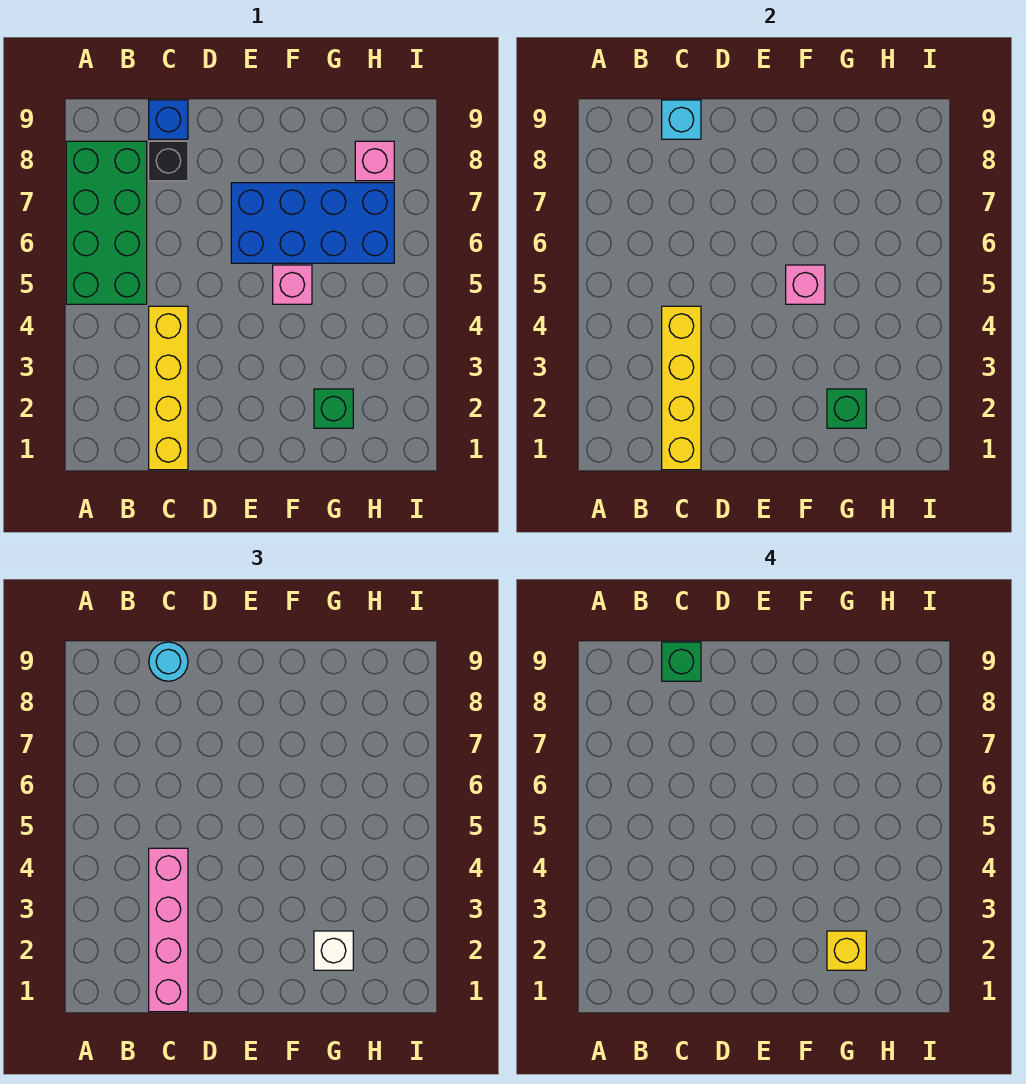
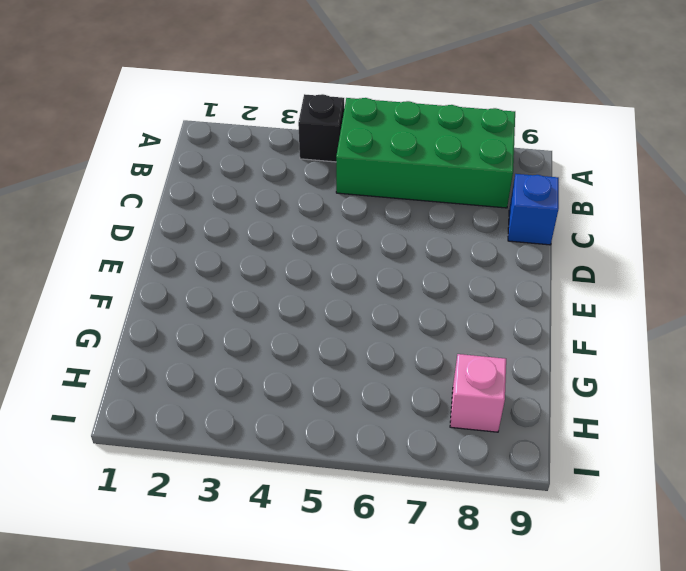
black brick A4 level 1 -> black brick C8 level 1
none -> yellow brick C1:C4 level 1
none -> blue brick E6:H7 level 1
none -> pink brick F5 level 1

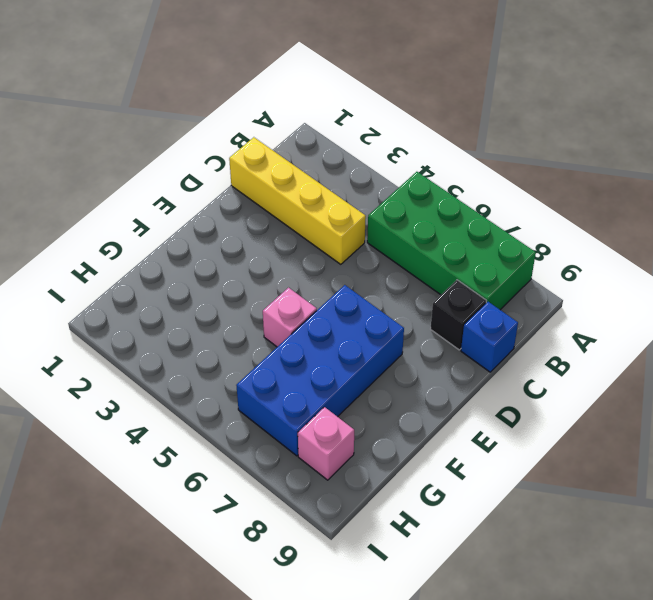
none -> green brick G2 level 1
none -> yellow brick C1:C4 level 2
none -> cyan brick C9 level 2

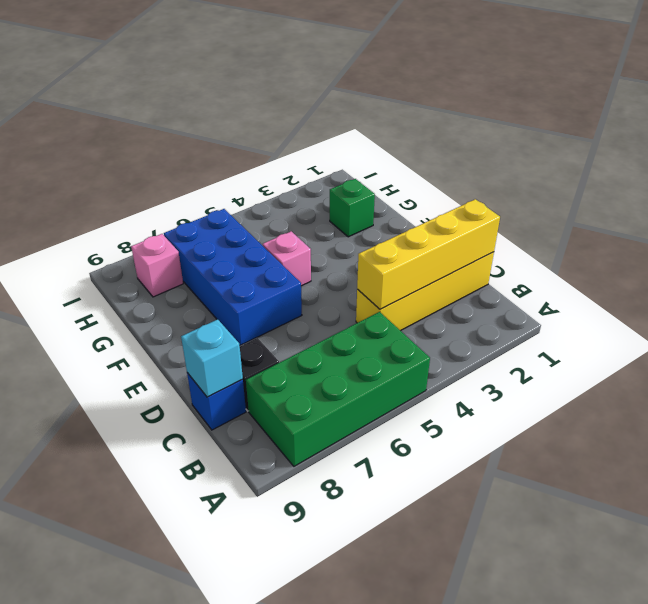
none -> pink brick F5 level 2
none -> green brick G2 level 2
none -> pink brick C1:C4 level 3

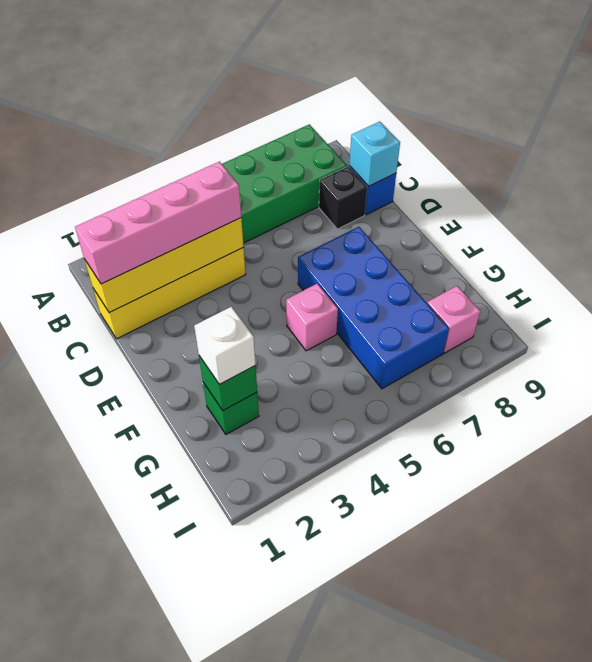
none -> pink brick F5 level 2
none -> cyan round brick C9 level 3
none -> green brick C9 level 4

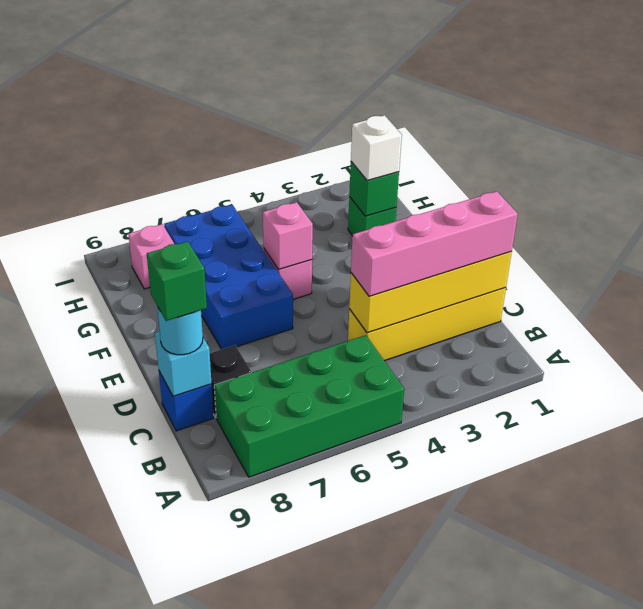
none -> yellow brick G2 level 4

